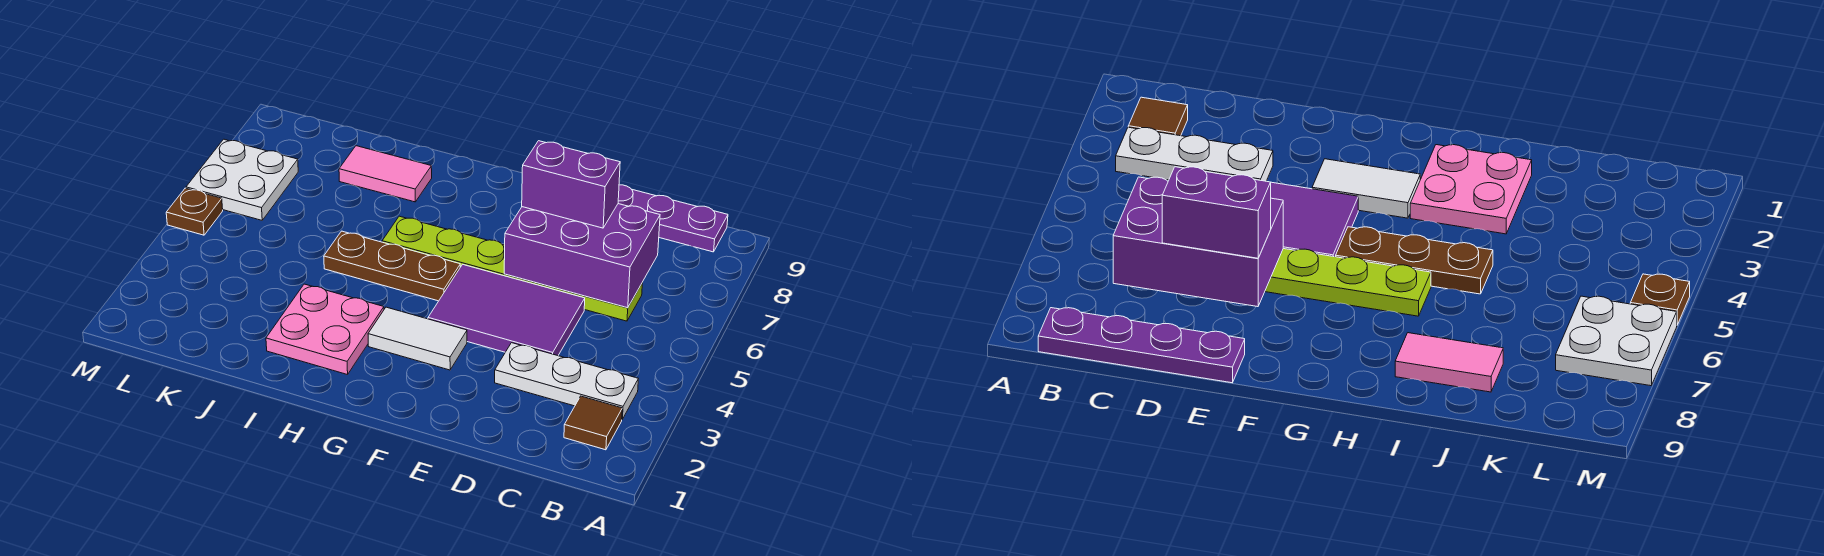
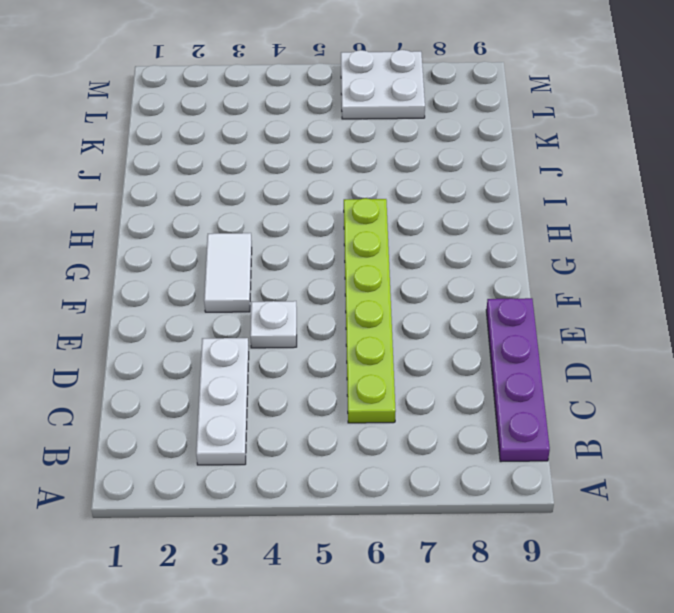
white plate E4 level 1 -> purple tile D4:F5 level 1
none -> brown tile B2 level 1
none -> brown plate G5:I5 level 1
none -> pink plate H2:I3 level 1

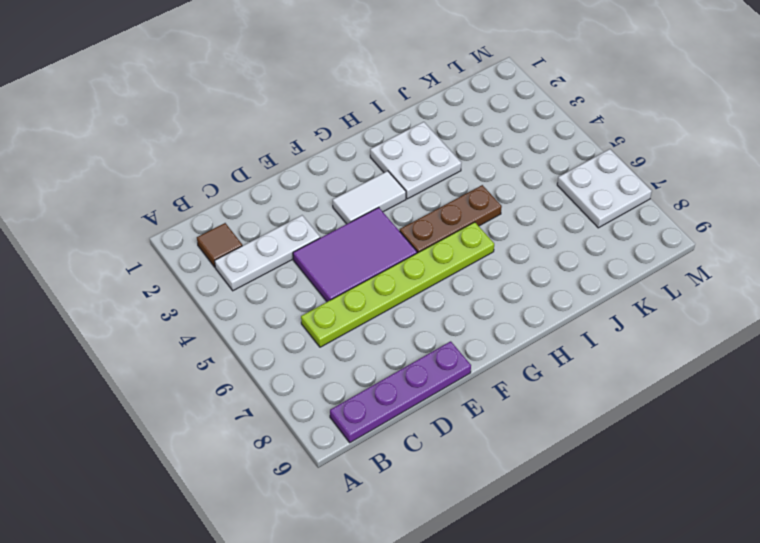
white plate H2:I3 level 1 -> pink plate H2:I3 level 1
none -> pink tile I8:J8 level 1
none -> brown plate M5 level 1
none -> purple brick C6:E7 level 2

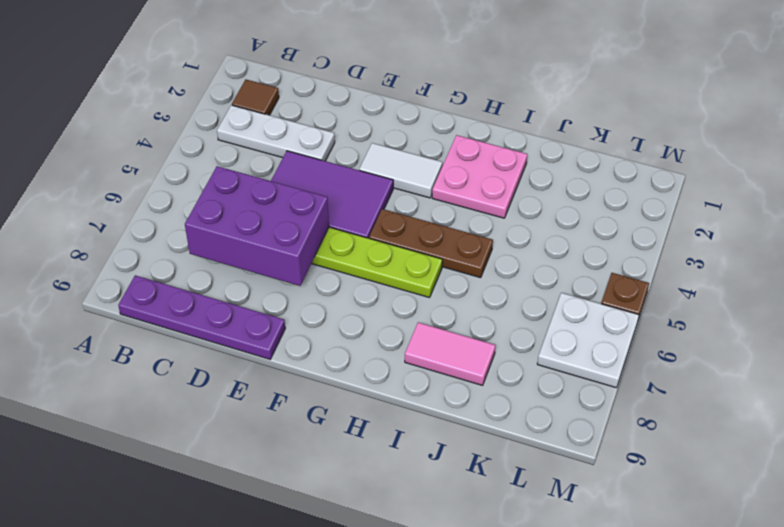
none -> purple brick D7:E7 level 3

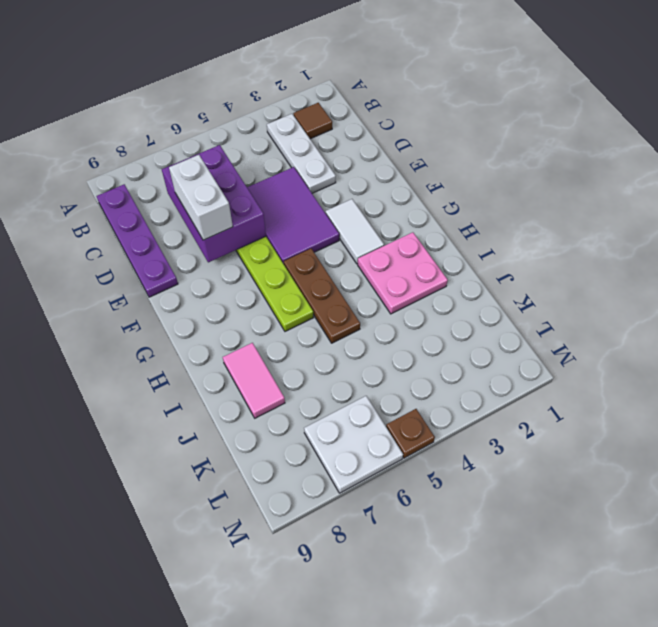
white brick D7:E7 level 3 -> purple brick D7:E7 level 3

